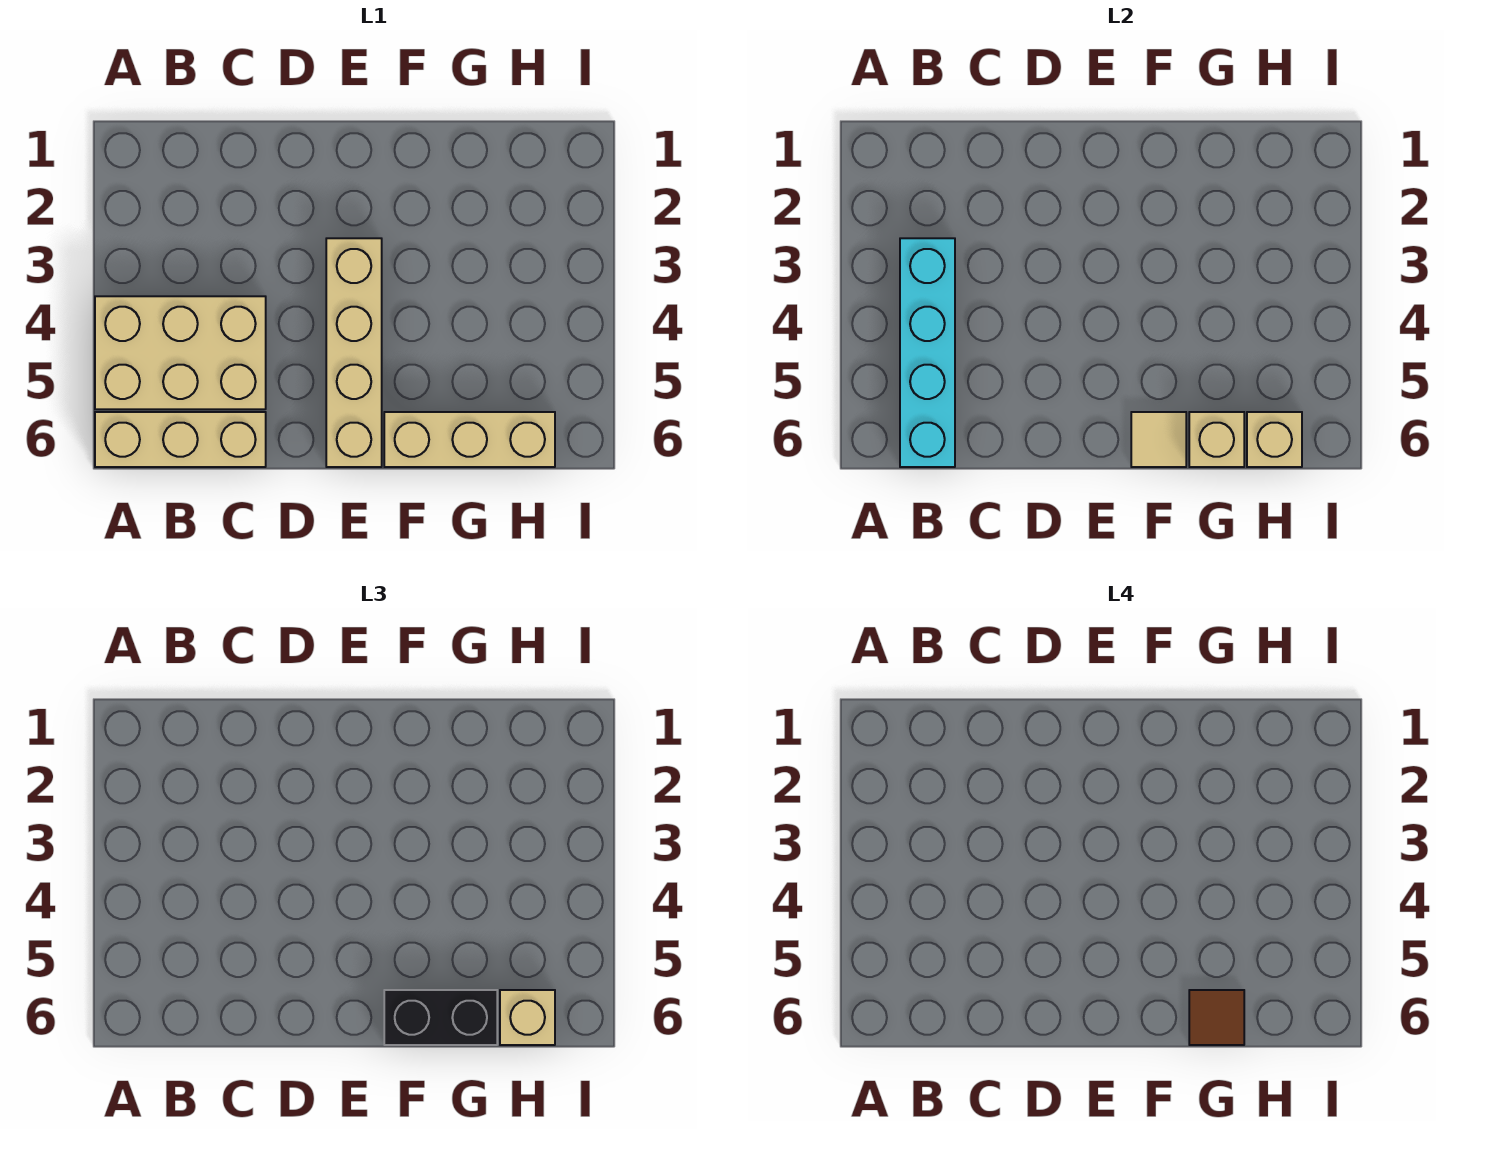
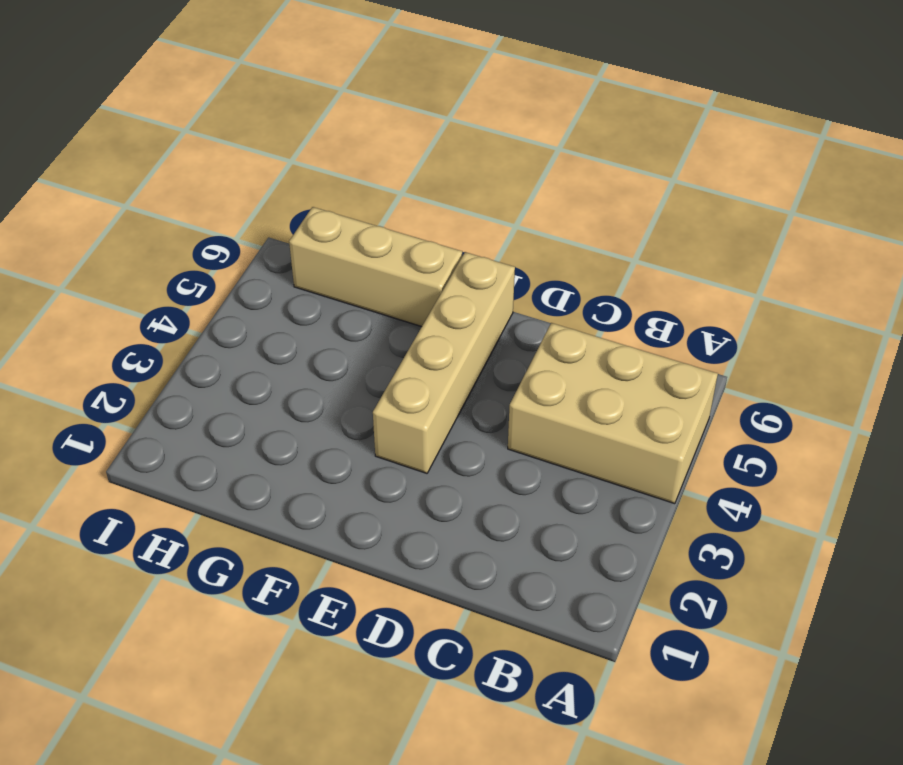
none -> tan brick A6:C6 level 1
none -> cyan brick B3:B6 level 2

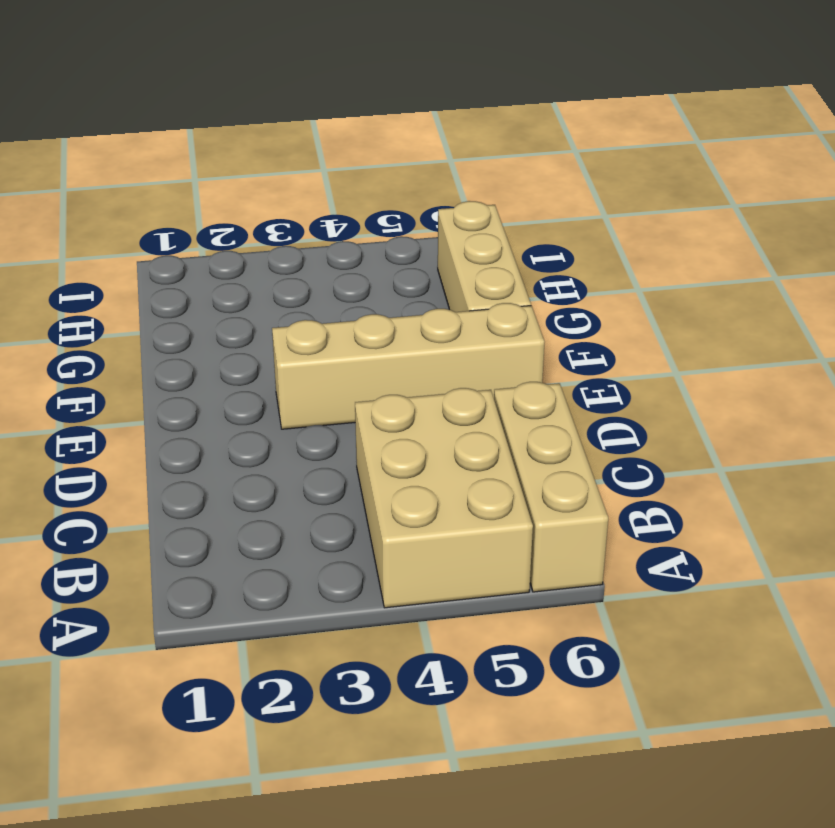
none -> cyan brick B3:B6 level 2
none -> tan tile F6 level 2

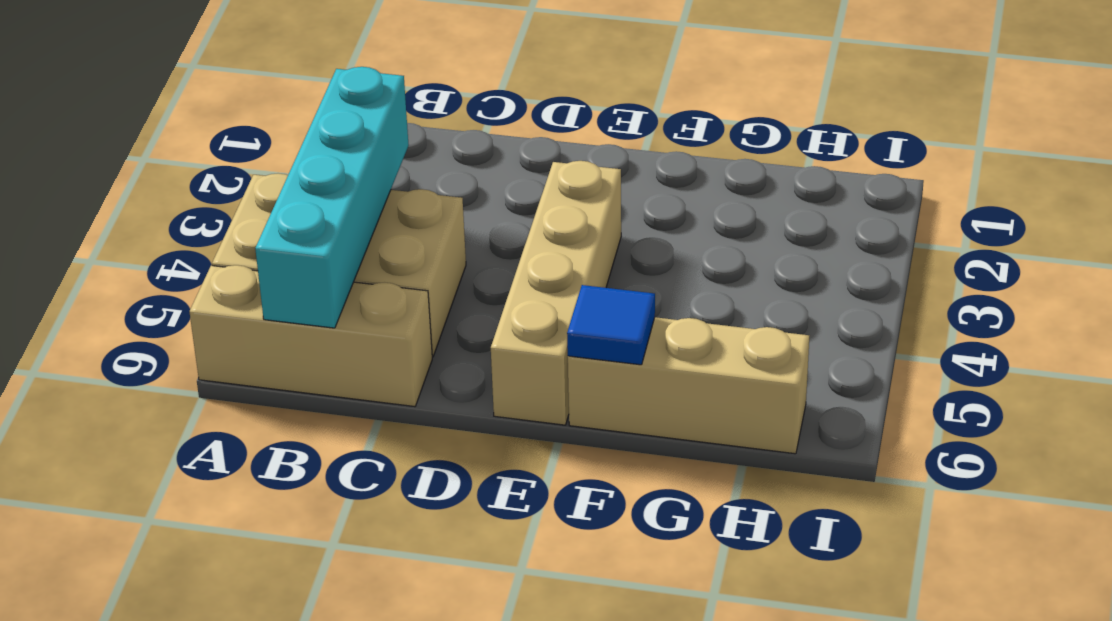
blue tile F6 level 2 -> tan tile F6 level 2
none -> tan brick G6 level 2
none -> tan brick H6 level 2

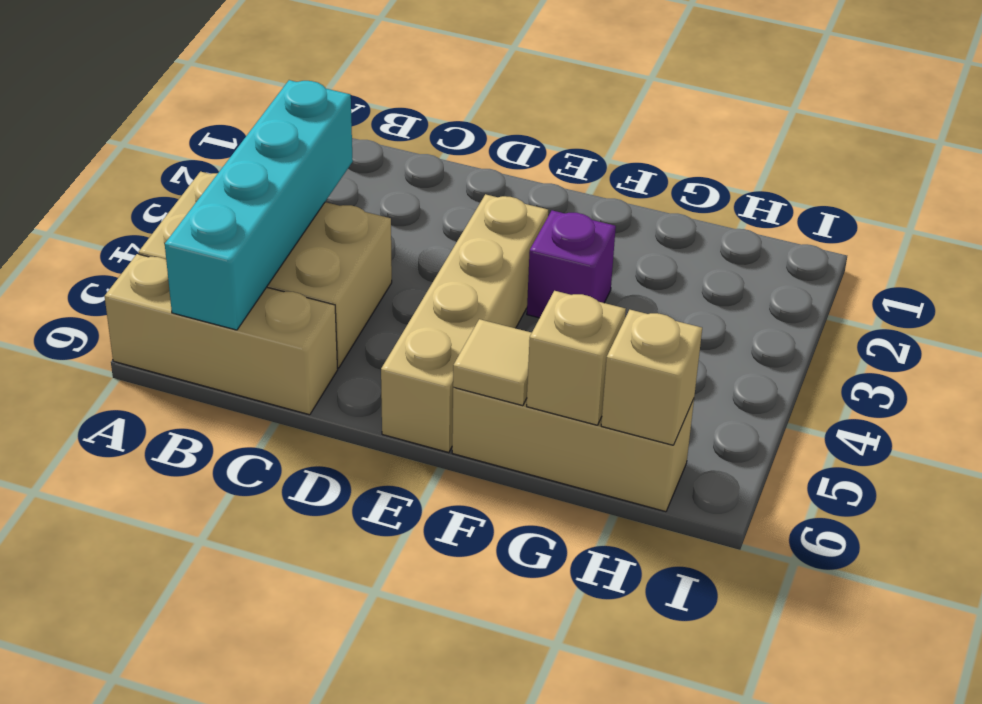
purple brick F3 level 1 -> none
none -> black brick F6:G6 level 3
none -> tan brick H6 level 3

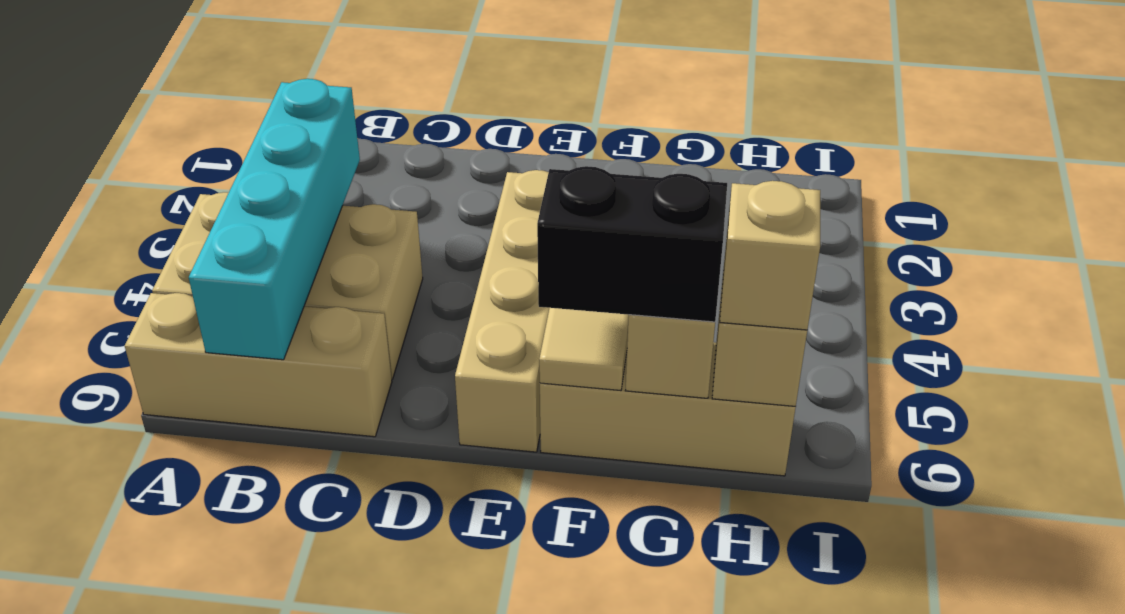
none -> brown tile G6 level 4

